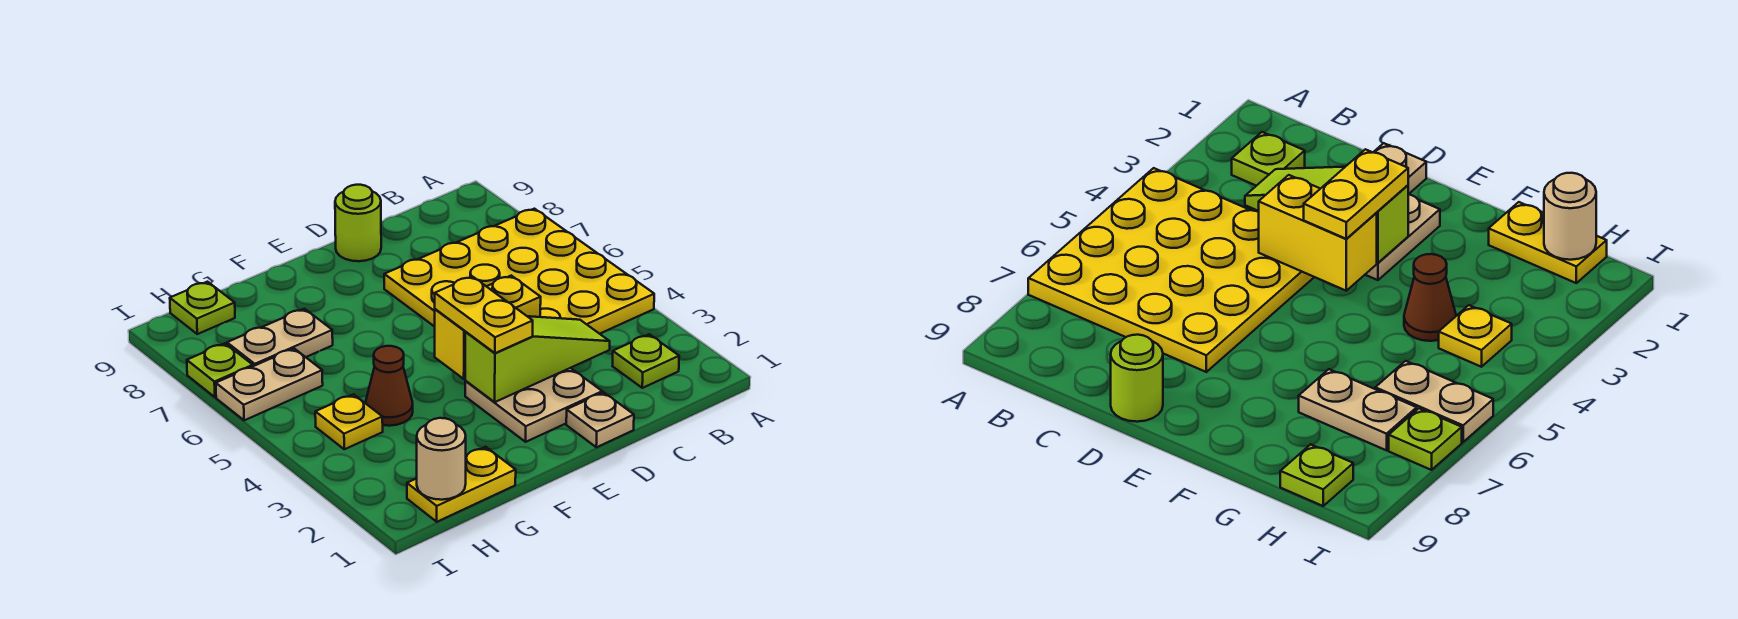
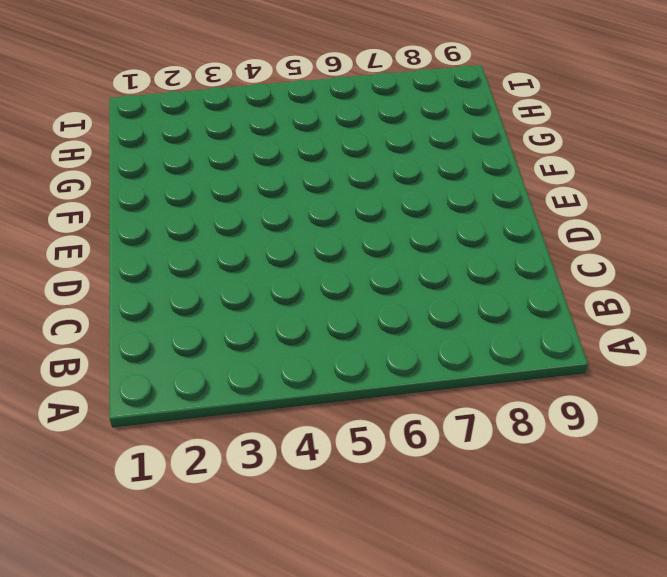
none -> yellow plate A4:D7 level 1
none -> lime plate B2 level 1
none -> tan plate D1 level 1

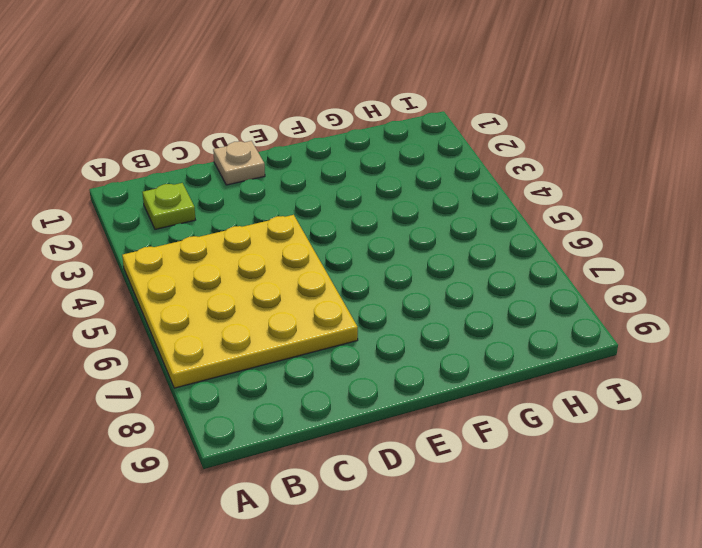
none -> tan plate D2:E3 level 1
none -> lime round brick D9 level 1
none -> yellow plate G1:H1 level 1

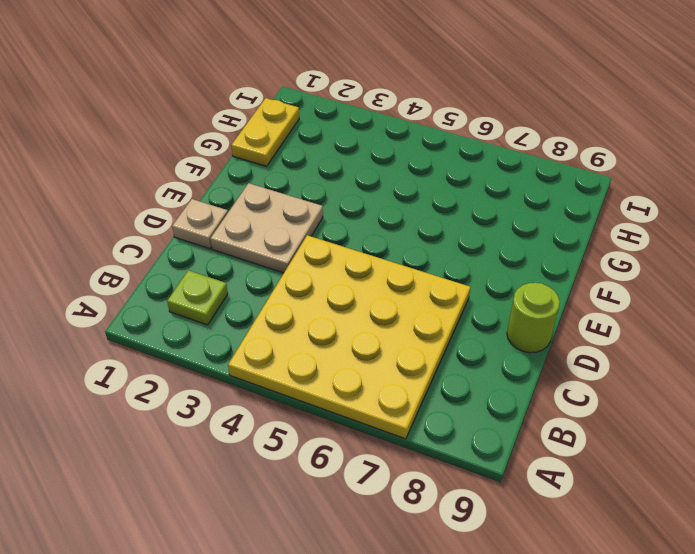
none -> brown cone G4 level 1
none -> tan plate G7:H7 level 1
none -> yellow plate H4 level 1

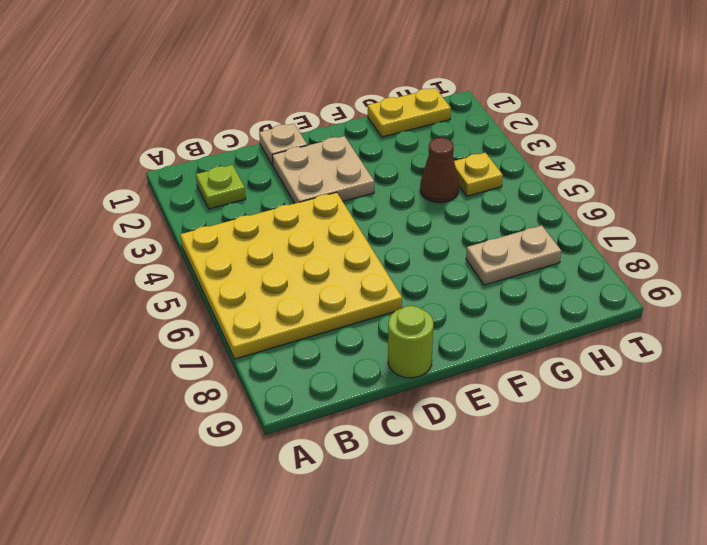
none -> tan plate H6:I6 level 1
none -> lime plate H9 level 1
none -> lime plate I7 level 1

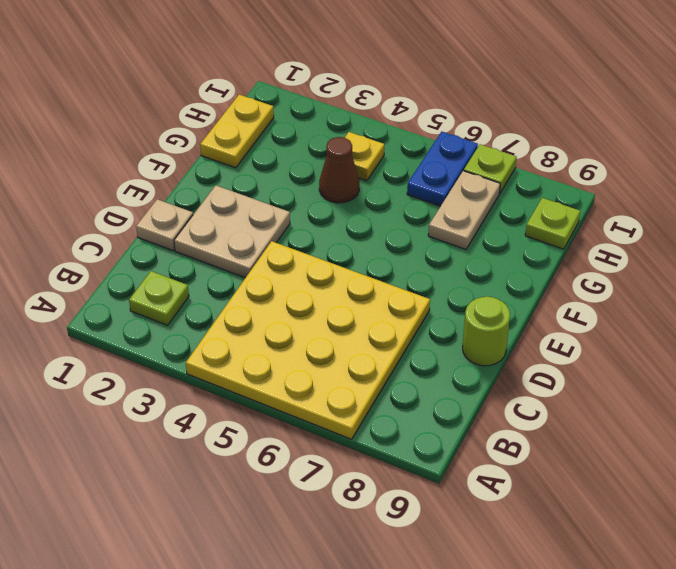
blue plate H6:I6 level 1 -> tan plate H6:I6 level 1
none -> lime slope C3:E3 level 2 top E
none -> yellow brick D4:E4 level 2
none -> tan round brick H1 level 2

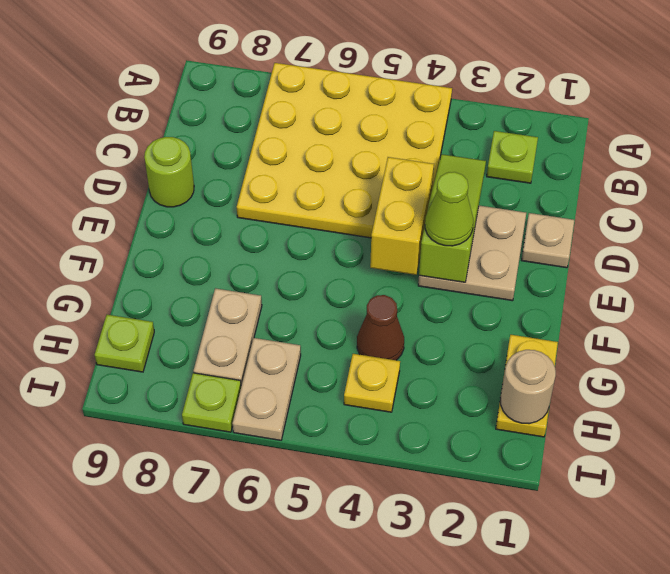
lime cone E3 level 3 -> yellow plate E3:E4 level 3

